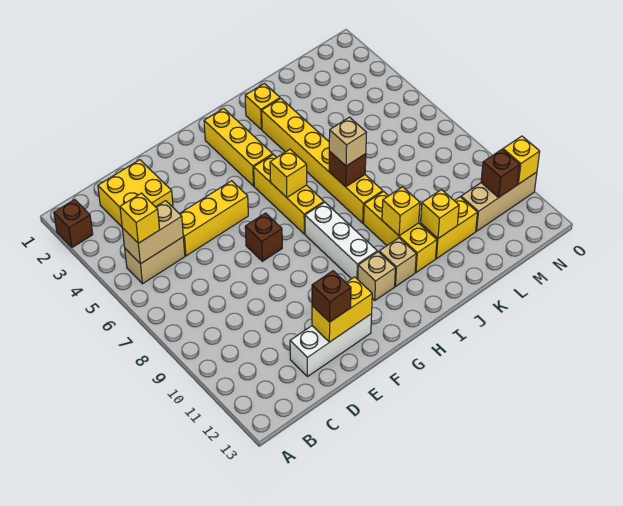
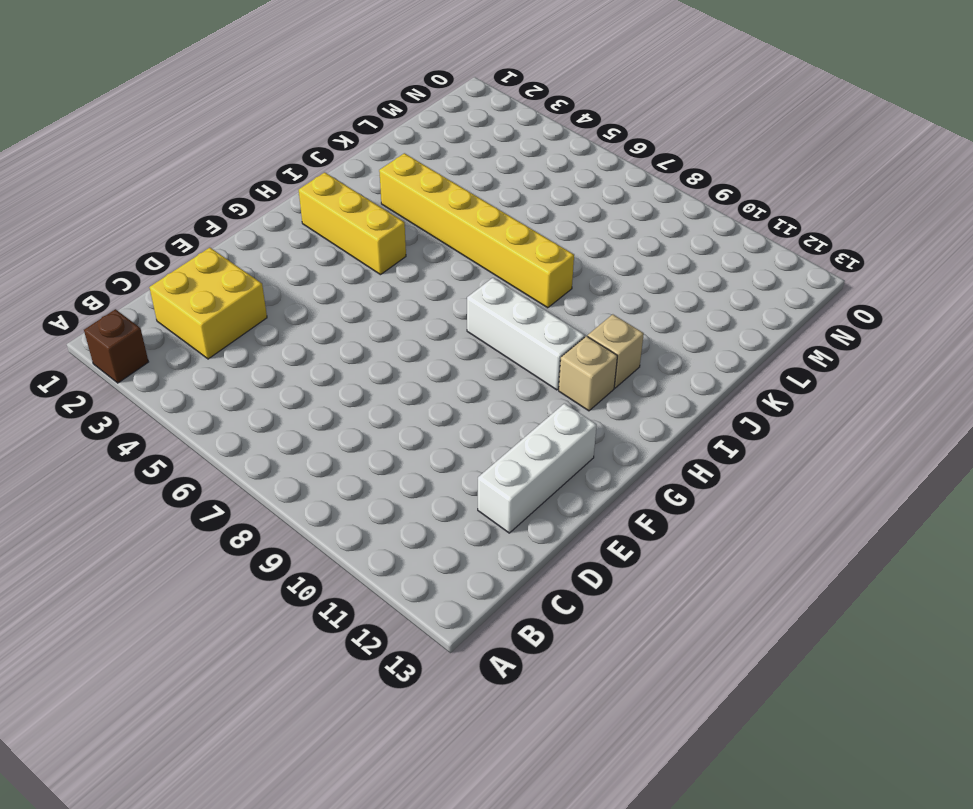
none -> tan brick B5:C5 level 1
none -> yellow brick D5:F5 level 1
none -> brown brick F7 level 1

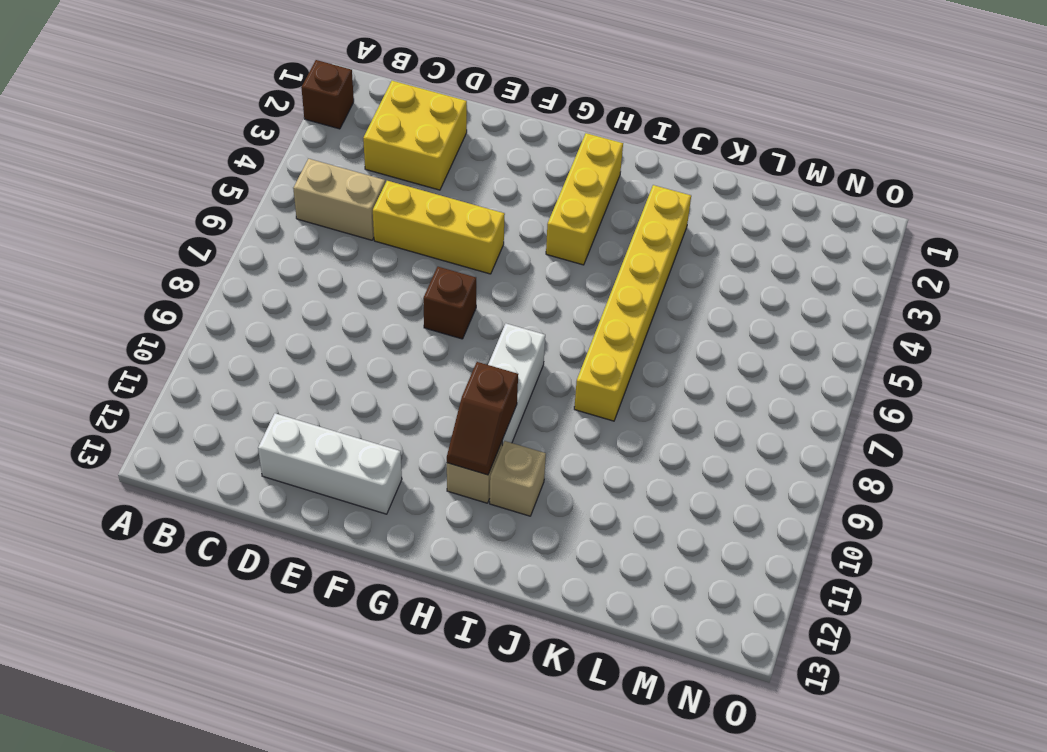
brown slope H10:H11 level 2 top 10 -> none
none -> yellow brick H5:H7 level 1
none -> yellow brick J2 level 1
none -> yellow brick J9:J11 level 1

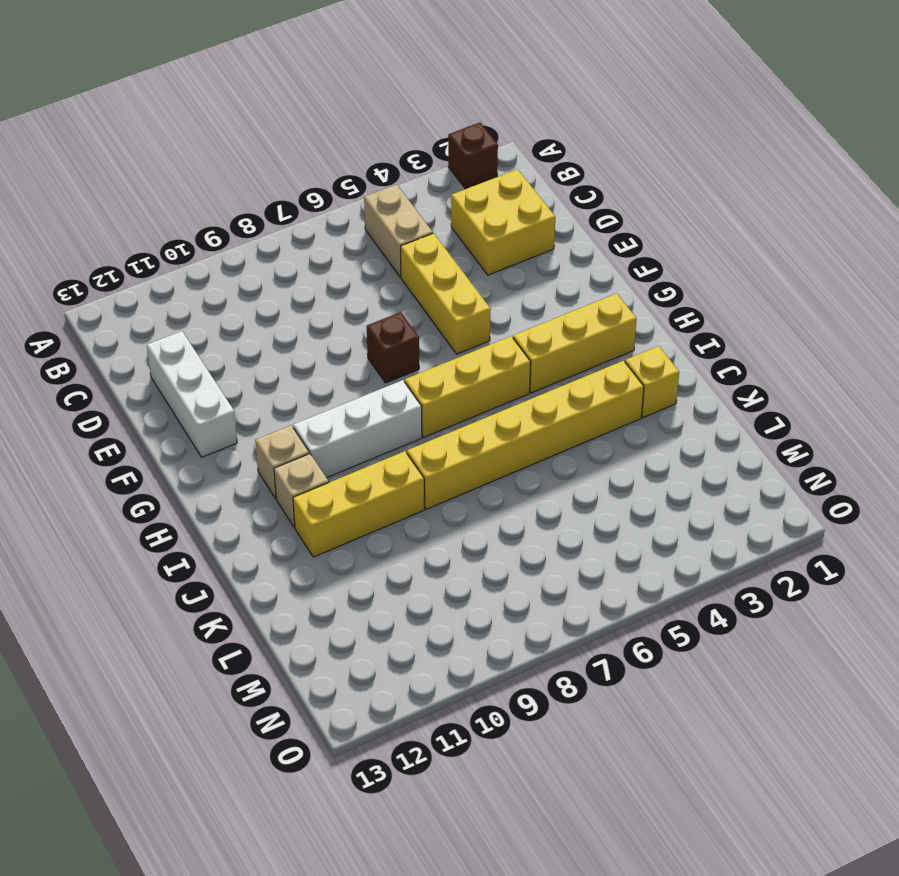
none -> yellow brick K11:L11 level 1
none -> tan brick M11:O11 level 1
none -> tan brick B5:C5 level 2

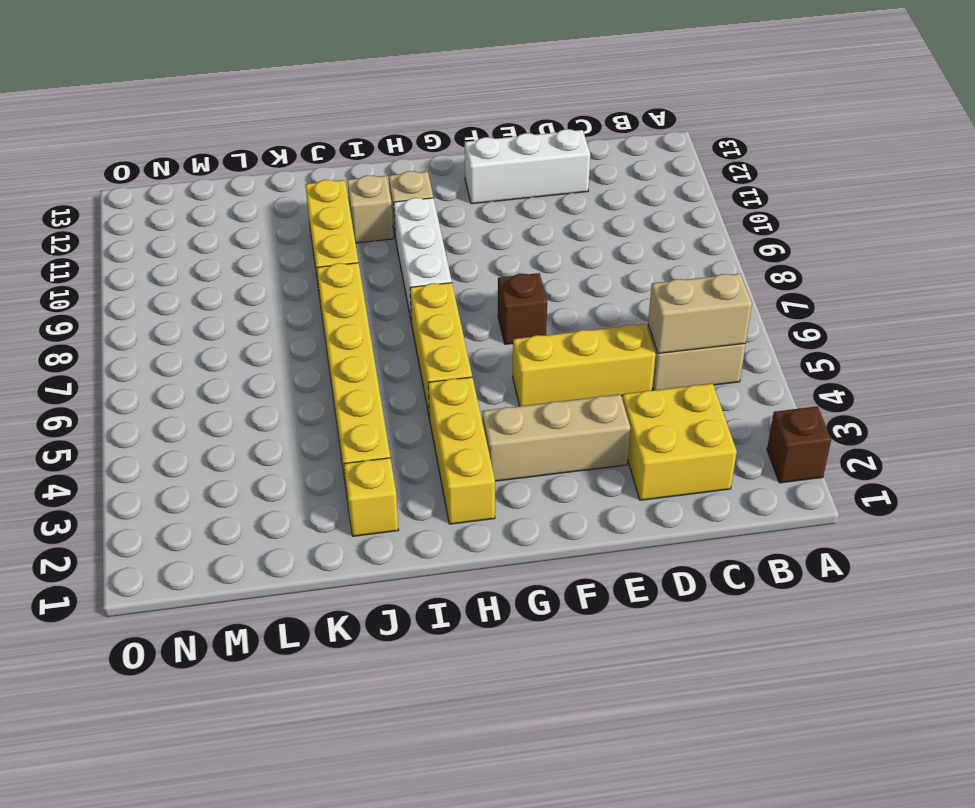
tan brick E3:G3 level 1 -> tan brick M11:O11 level 1
none -> yellow brick K11:L11 level 1
none -> yellow brick E12:F12 level 2
none -> yellow brick H6 level 2

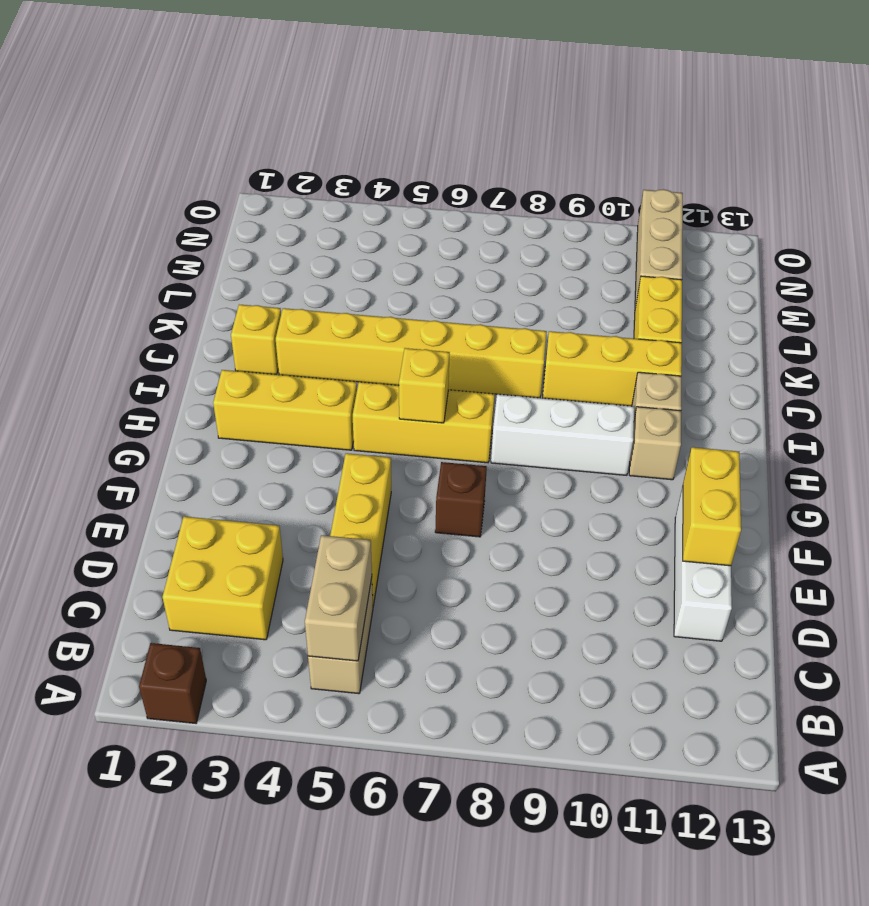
none -> brown brick J7 level 2
none -> yellow brick J10 level 2
none -> yellow brick K11 level 2

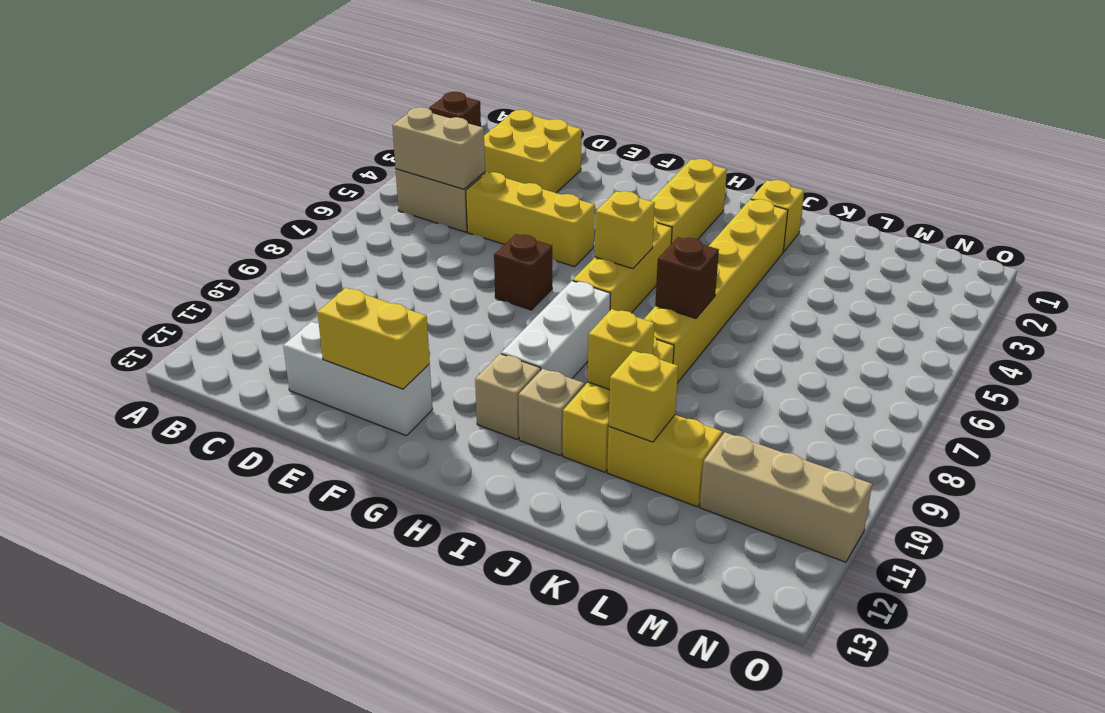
none -> brown brick N11 level 2
none -> yellow brick O11 level 2
none -> yellow brick B5 level 3

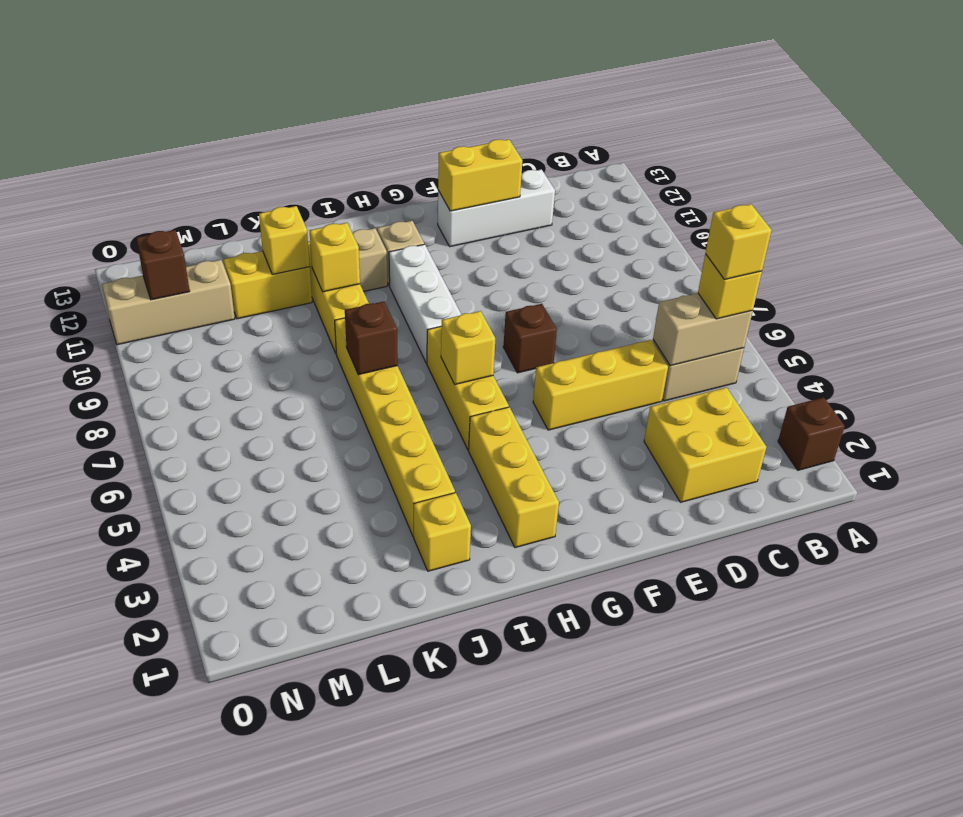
yellow brick B5 level 4 -> yellow brick O11 level 2
none -> brown brick E12 level 3
none -> tan brick J7 level 3

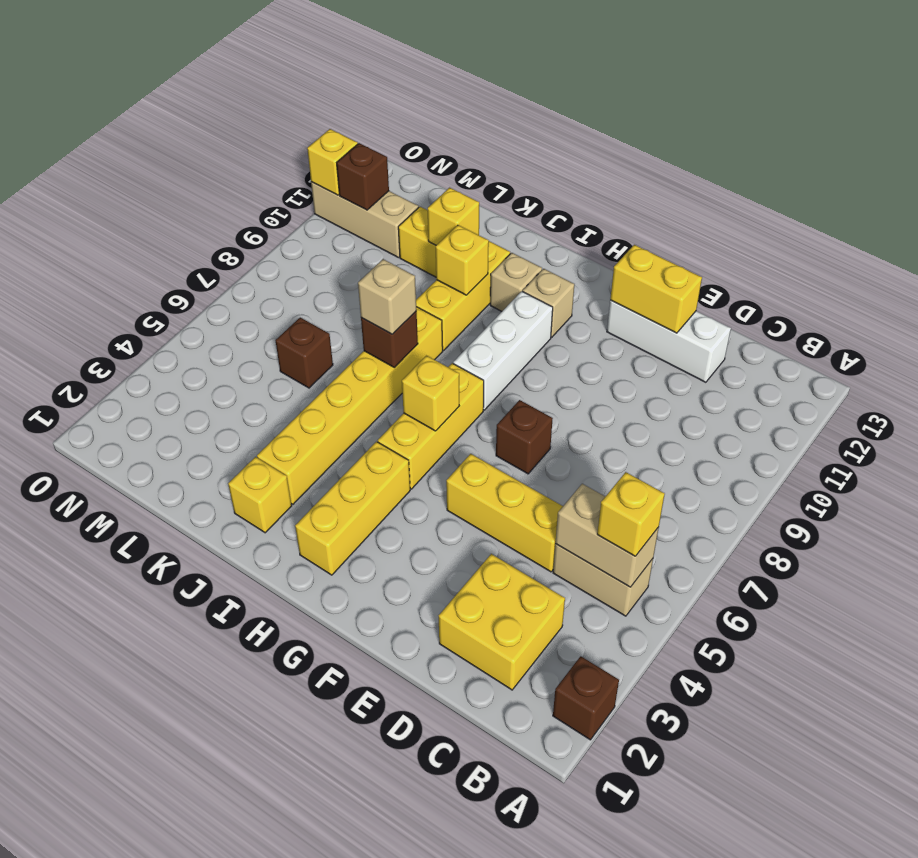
brown brick L6 level 1 -> brown brick E12 level 3

